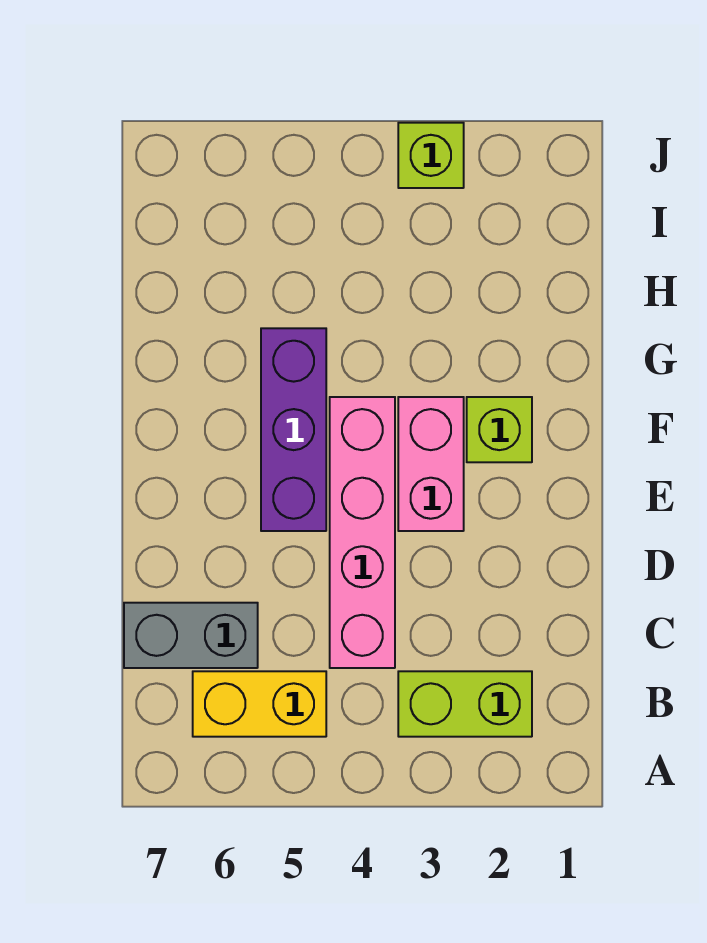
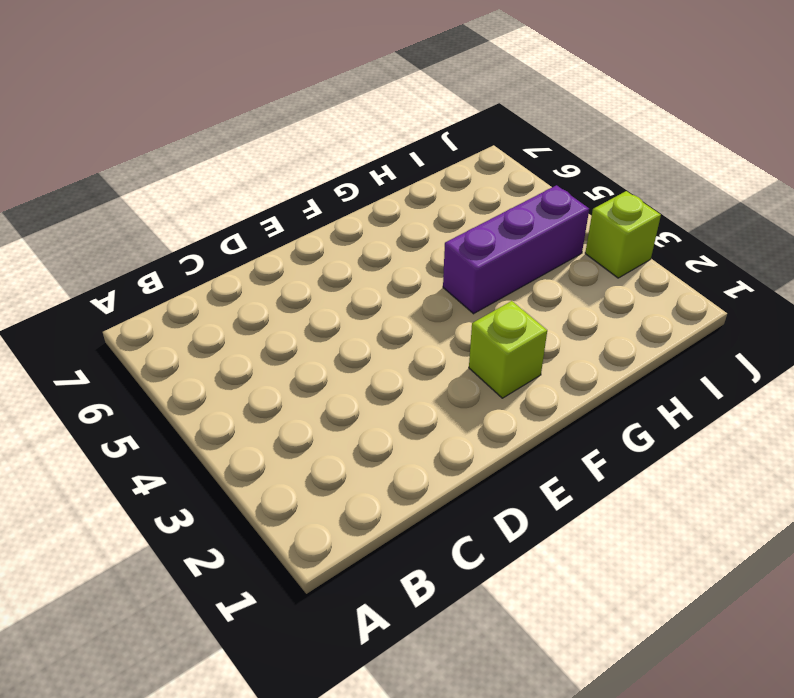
purple brick G4:I4 level 1 -> purple brick E5:G5 level 1
none -> lime brick B2:B3 level 1
none -> yellow brick B5:B6 level 1

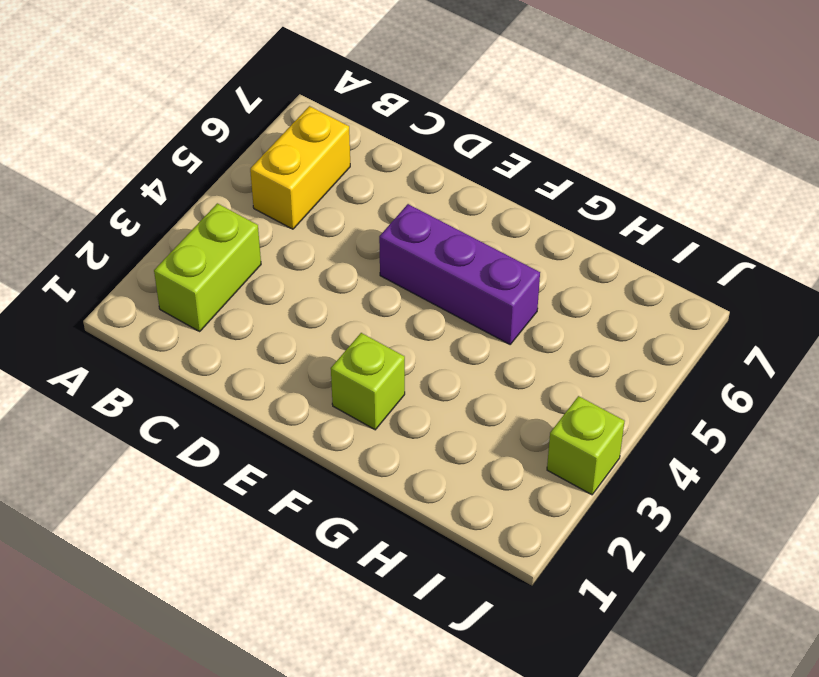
none -> pink brick C4:F4 level 1
none -> grey brick C6:C7 level 1

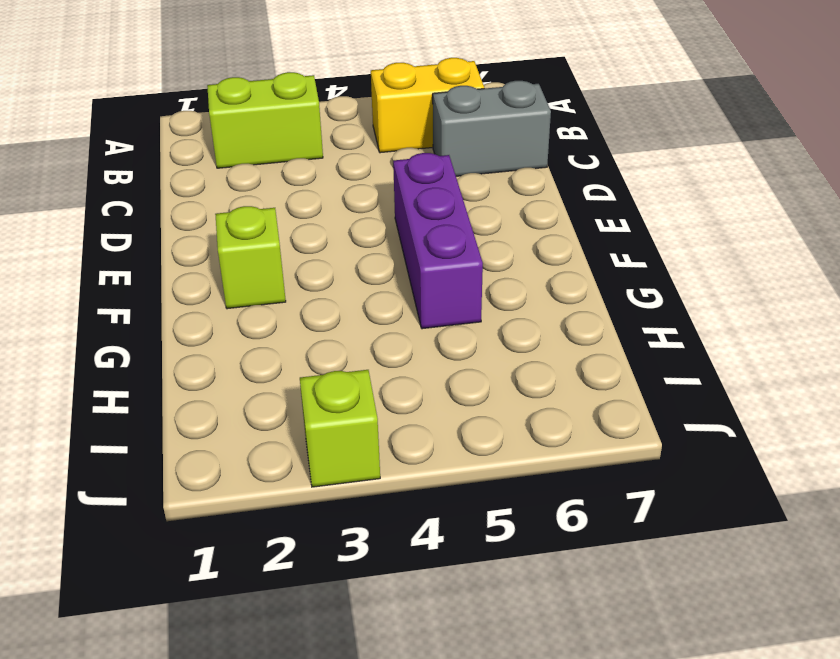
none -> pink brick C4:F4 level 1
none -> pink brick E3:F3 level 1

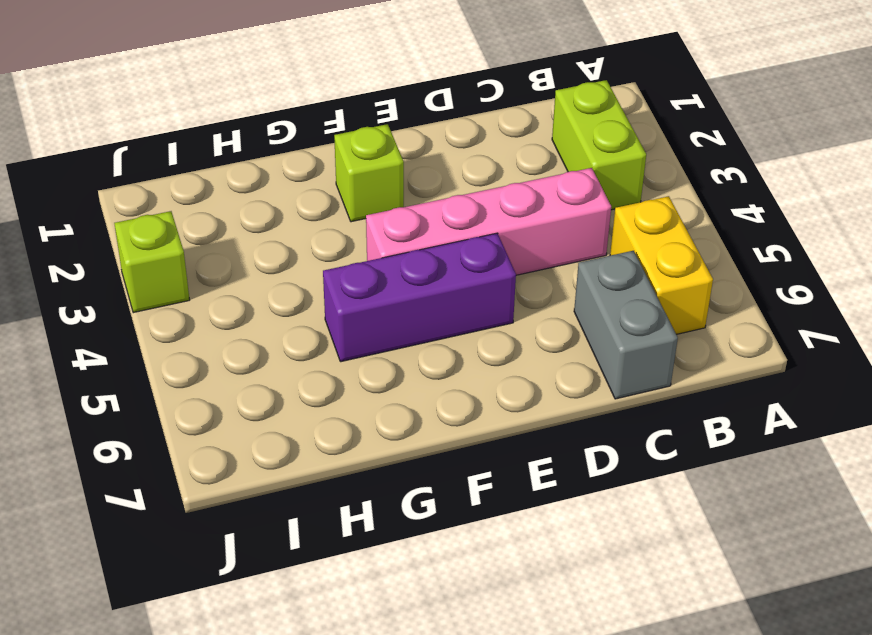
none -> pink brick E3:F3 level 1

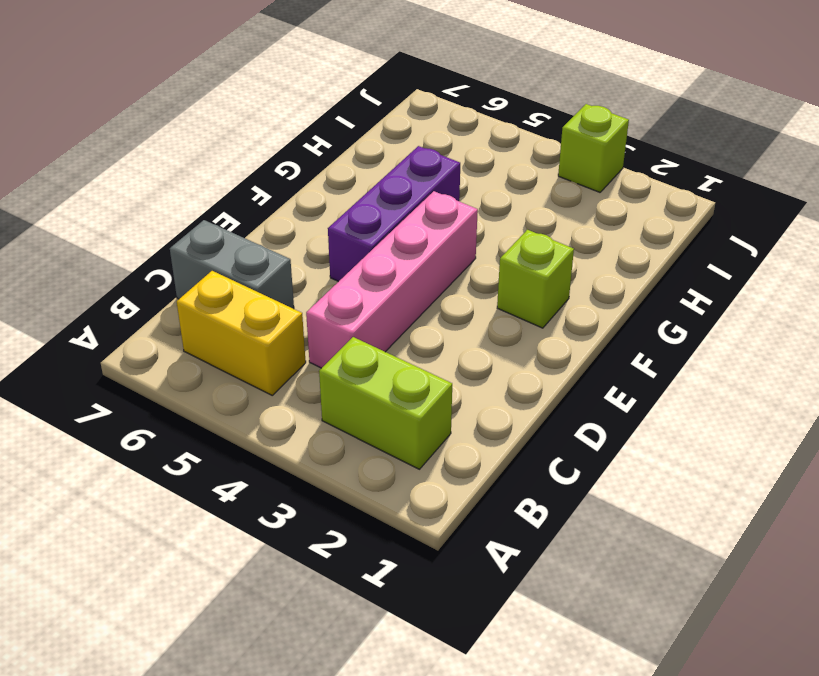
none -> pink brick E3:F3 level 1

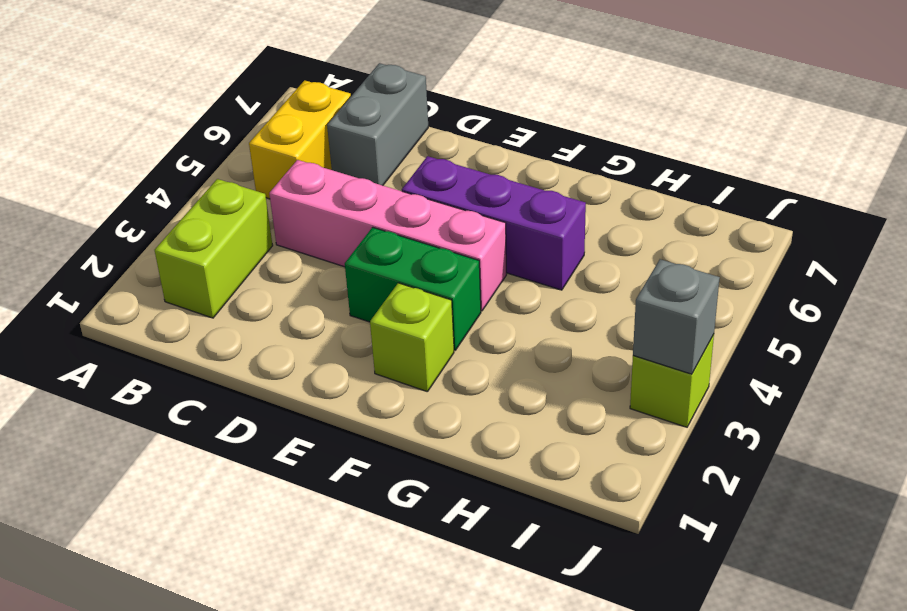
green brick E3:F3 level 1 -> pink brick E3:F3 level 1
grey brick J3 level 2 -> none

